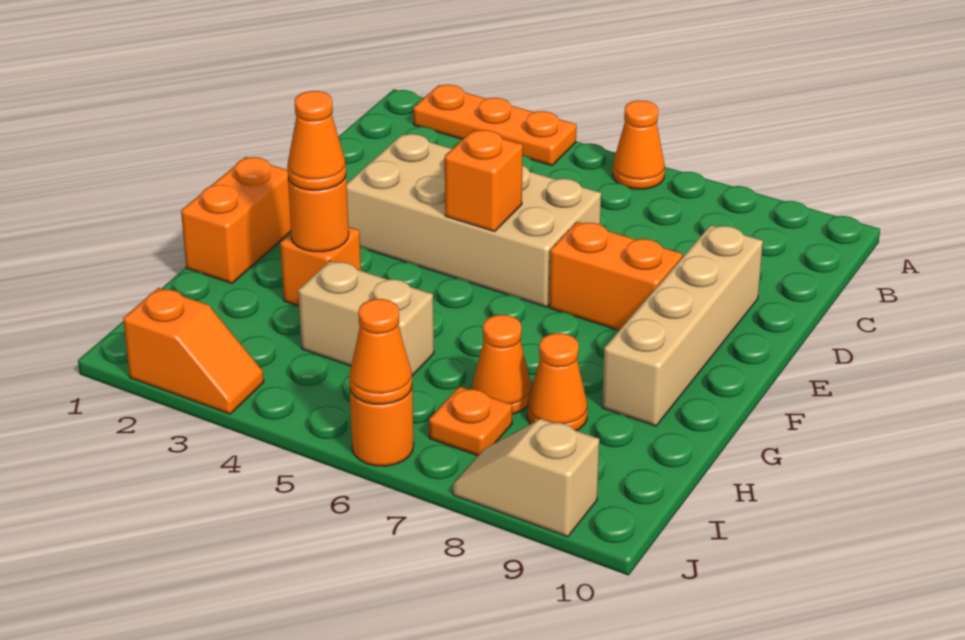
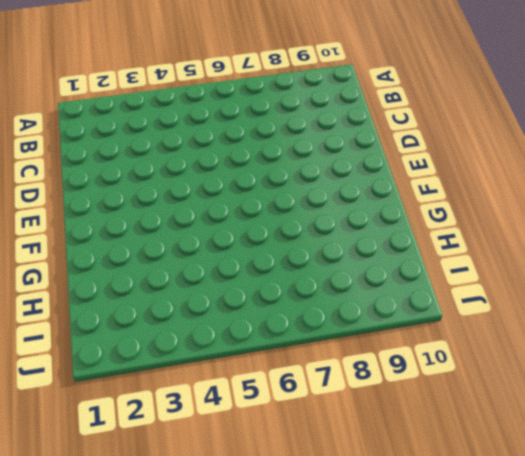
none -> orange plate A2:A4 level 1
none -> orange cone A6 level 1
none -> tan brick D3:E6 level 1

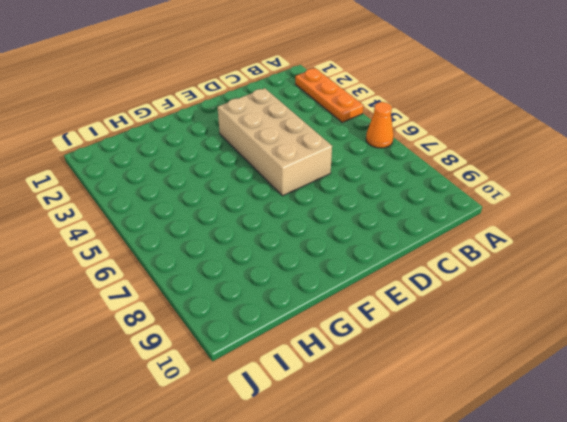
none -> tan brick D9:G9 level 1
none -> orange brick E7:E8 level 1
none -> orange brick F1:G1 level 1

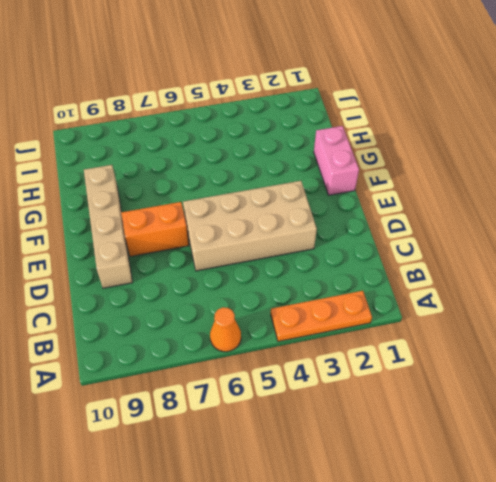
pink brick F1:G1 level 1 -> orange brick F1:G1 level 1
none -> orange brick G3 level 1
none -> tan brick H4:H5 level 1
none -> orange cone H7 level 1

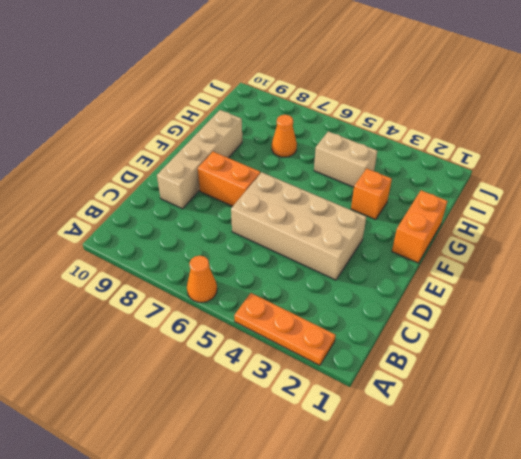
none -> orange cone H8 level 1
none -> orange plate I7 level 1
none -> orange slope J2:J3 level 1 top 2

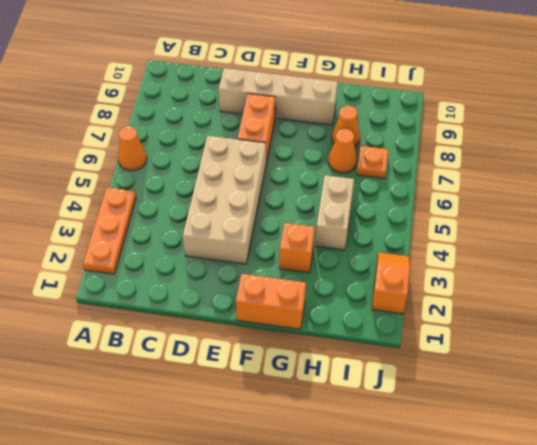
none -> orange round brick J6 level 1
none -> tan slope J8:J9 level 1 top 9
none -> orange brick E5 level 2

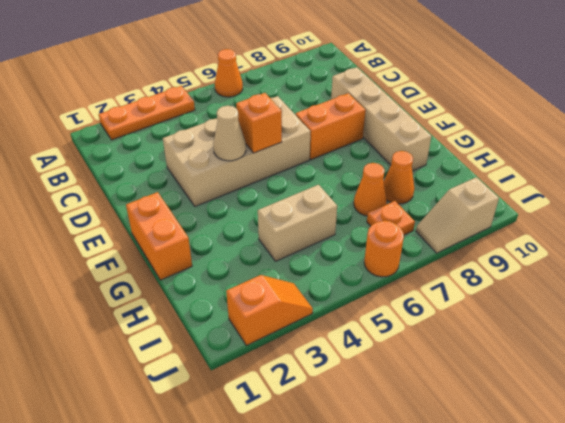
tan cone E4 level 2 -> none
none -> orange brick G3 level 1
none -> orange round brick G3 level 2
none -> orange cone J6 level 2

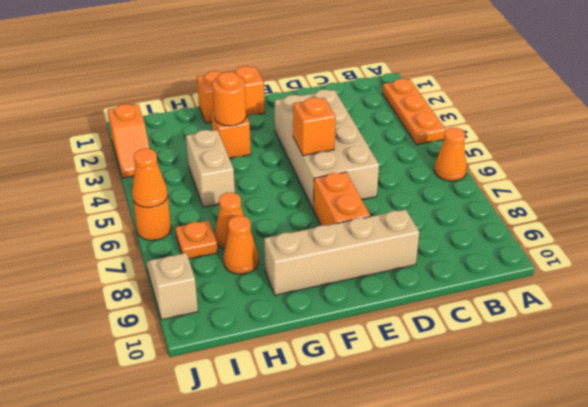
none -> orange cone G3 level 3

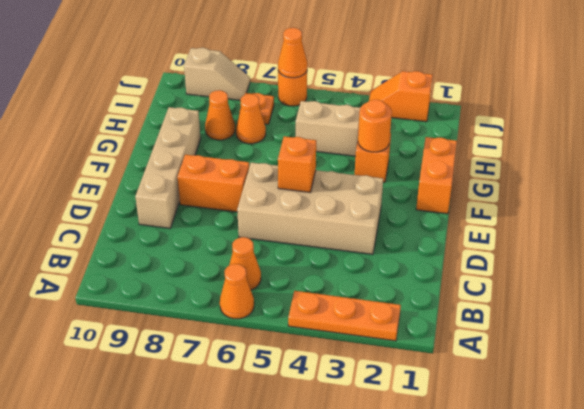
orange cone B6 level 1 -> orange cone G3 level 3

